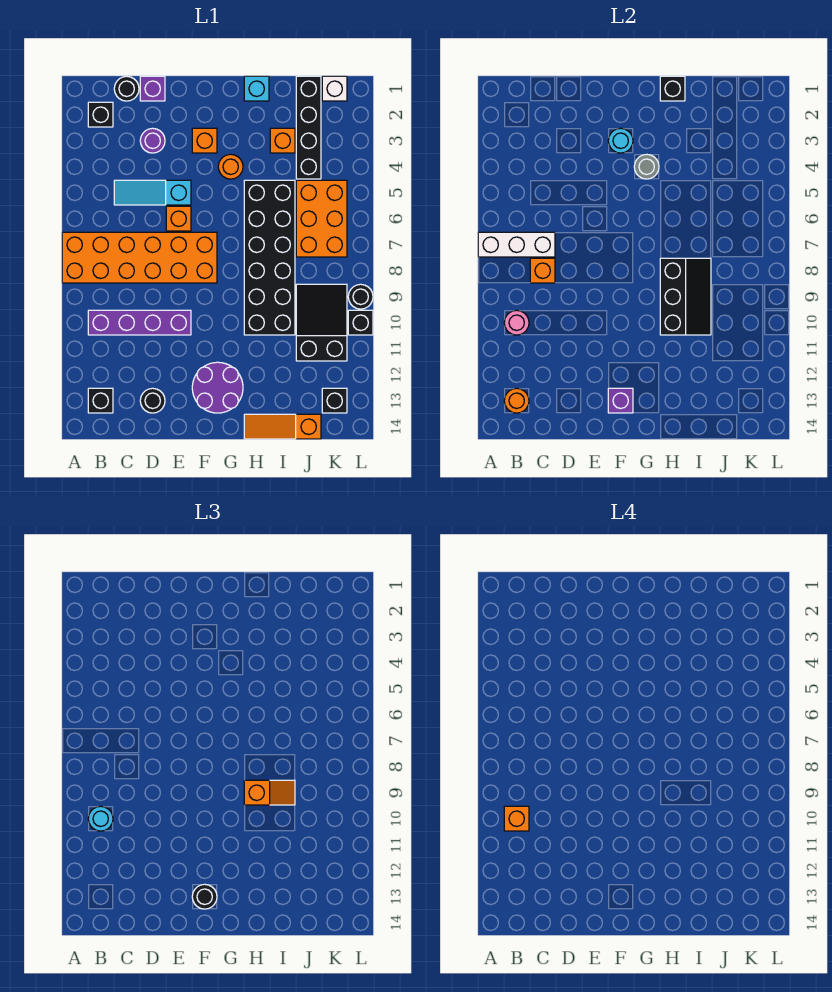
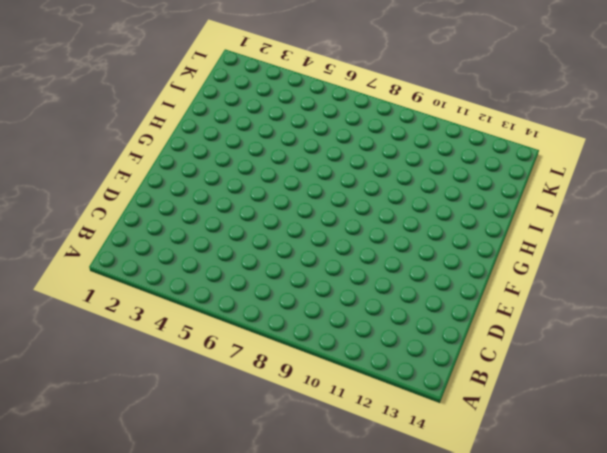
none -> orange brick A7:F8 level 1
none -> black brick B2 level 1
none -> purple brick B10:E10 level 1
none -> black brick B13 level 1

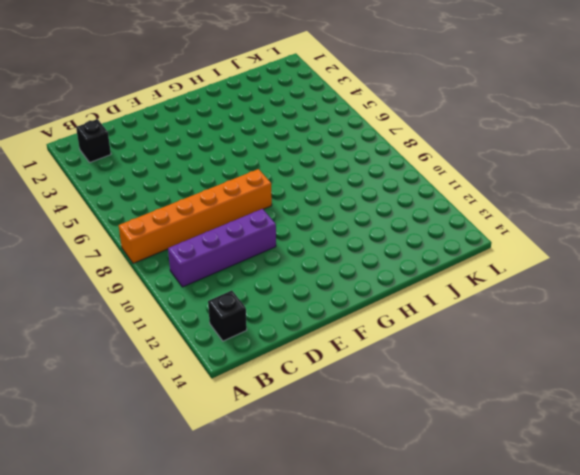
orange brick A8:F8 level 1 -> orange brick A7:F8 level 1
none -> black round brick C1 level 1
none -> cyan slope C5:E5 level 1 top E
none -> purple brick D1 level 1
none -> purple round brick D3 level 1

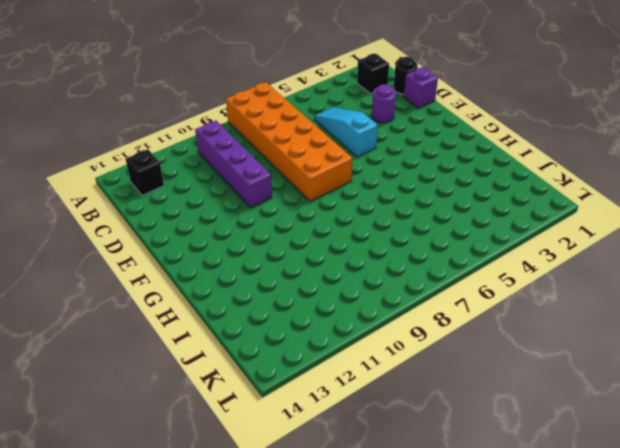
none -> black round brick D13 level 1
none -> orange brick E6 level 1
none -> orange brick F3 level 1
none -> purple round brick F12:G13 level 1

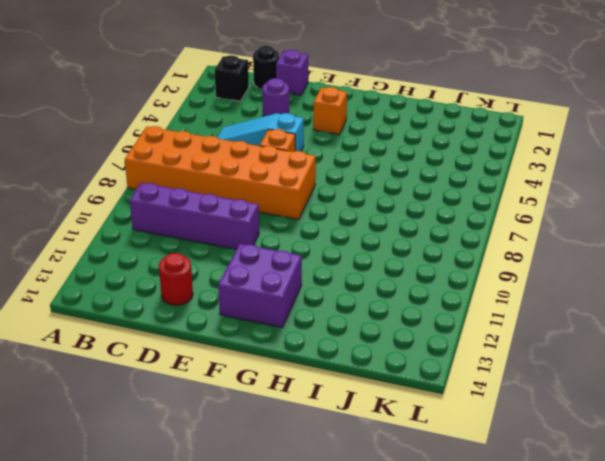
red round brick D13 level 1 -> black round brick D13 level 1
purple brick F12:G13 level 1 -> purple round brick F12:G13 level 1
none -> black brick B13 level 1
none -> orange round brick G4 level 1
none -> cyan brick H1 level 1
none -> black brick H5:I10 level 1

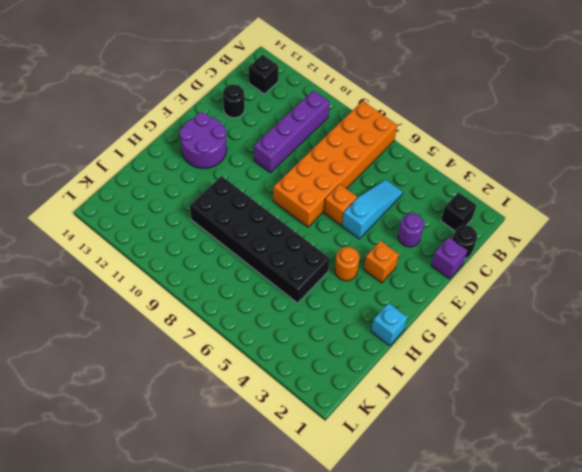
none -> orange slope H14:J14 level 1 top J
none -> orange brick I3 level 1
none -> black brick J1:J4 level 1
none -> orange brick J5:K7 level 1

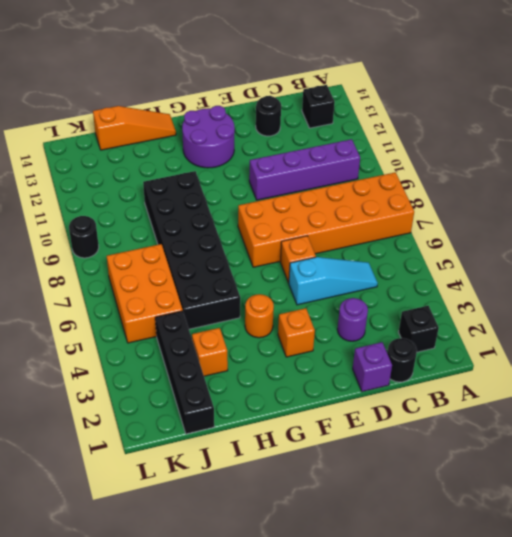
none -> cyan brick H1 level 1
none -> black slope J9:K11 level 1 top 11
none -> white brick K1 level 1
none -> black brick K13 level 1

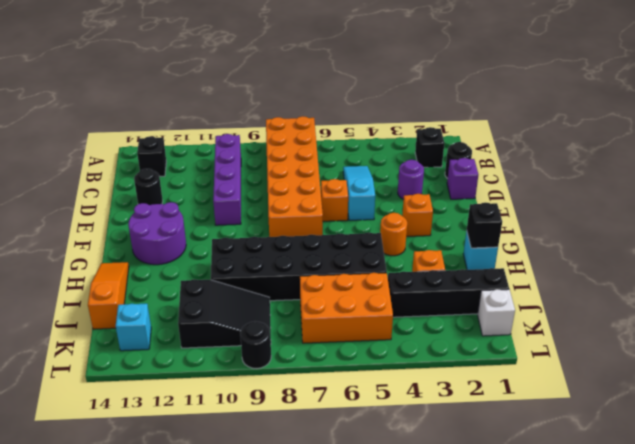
cyan brick K13 level 1 -> black brick K13 level 1
none -> black brick L10 level 1
none -> white brick A7:C7 level 2
none -> pink round brick B10 level 2
none -> orange round brick B13 level 2

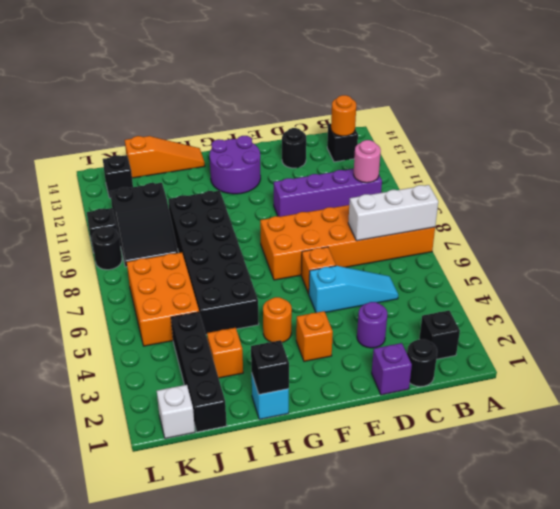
none -> orange brick C8 level 2
none -> cyan round brick F3 level 2
none -> purple brick F13 level 2
none -> grey round brick G4 level 2

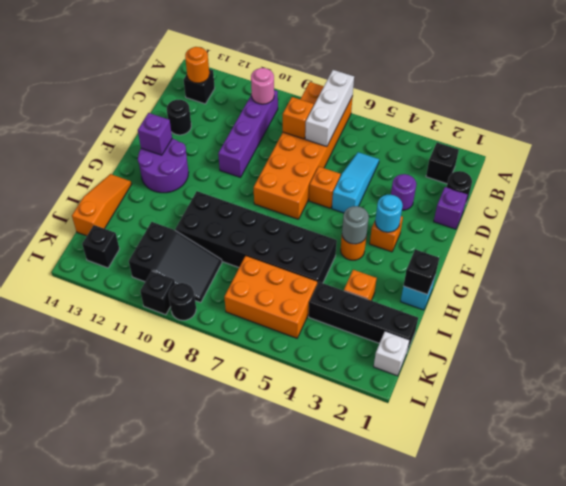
none -> black slope H8:I10 level 2 top H
none -> cyan round brick B10 level 3
none -> black round brick F13 level 3
none -> orange slope H9:I9 level 3 top H

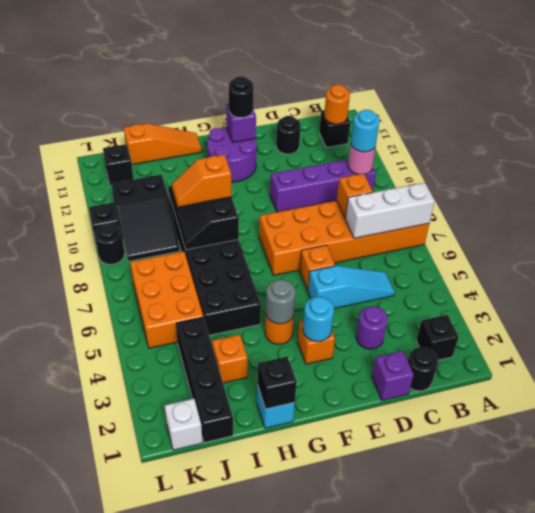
none -> orange brick B10 level 4

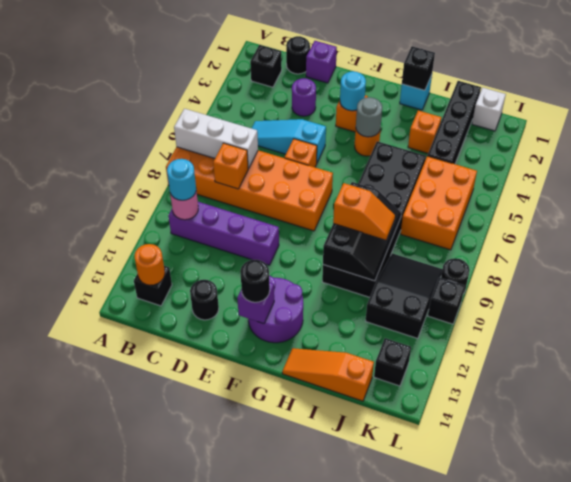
none -> orange brick B10 level 4

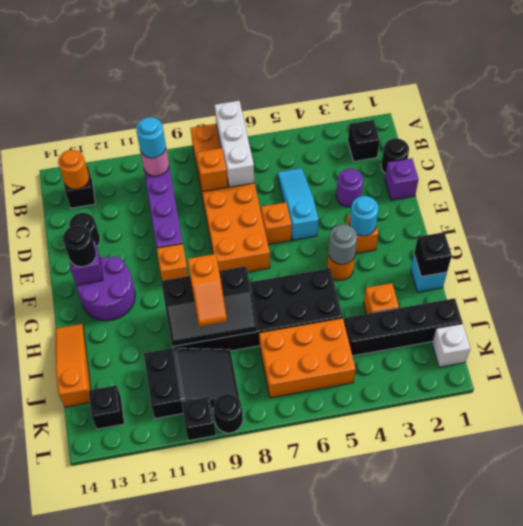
orange brick F10 level 1 -> orange brick B10 level 4

